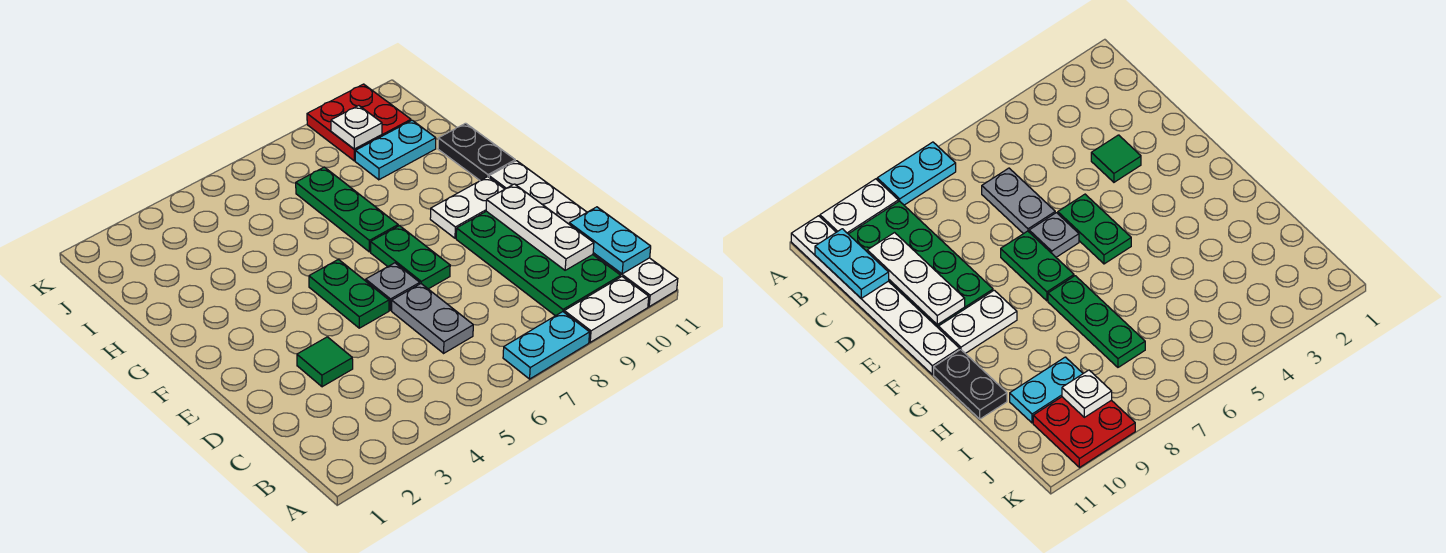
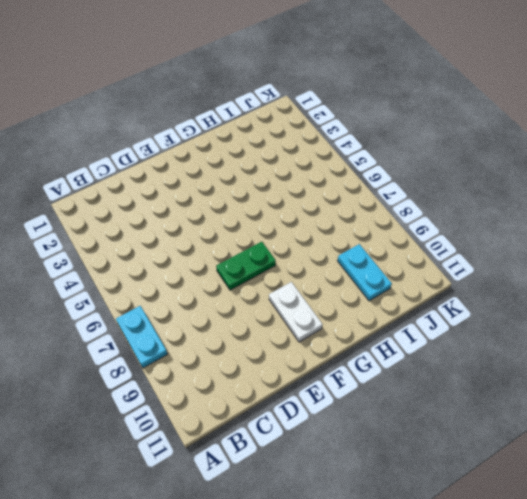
none -> white plate A9:A10 level 1
none -> white plate A11:F11 level 1
none -> green plate B9:E10 level 1

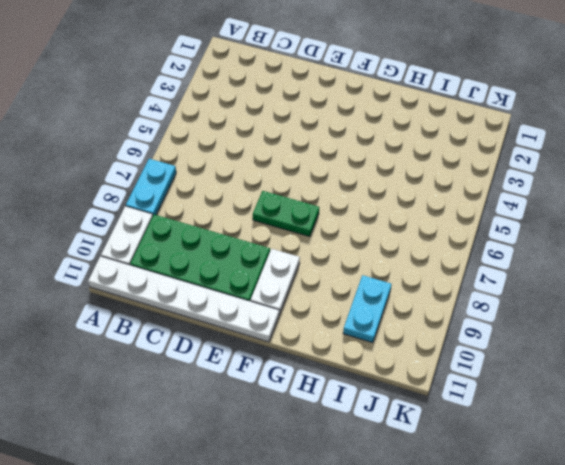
none -> grey plate C6:D6 level 1
none -> green tile D3 level 1
none -> green plate E5:F5 level 1

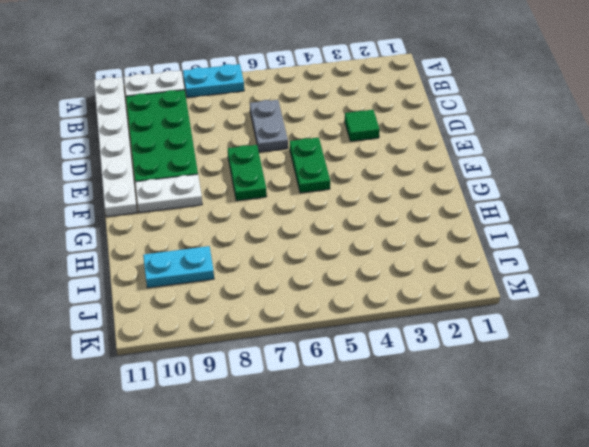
none -> grey plate E6 level 1
none -> green plate G7:I7 level 1
none -> black plate G11:H11 level 1

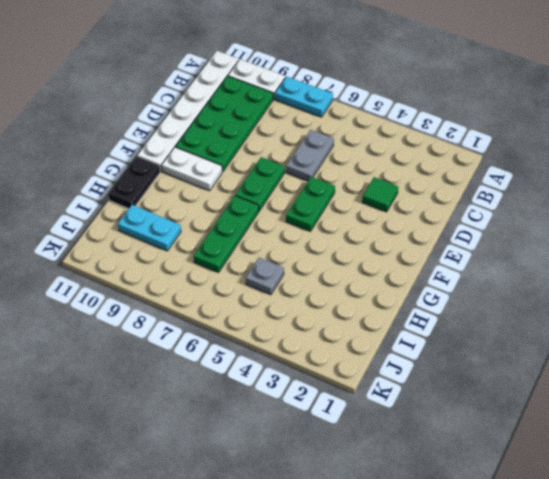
grey plate I5 level 1 -> grey plate E6 level 1
none -> red plate J9:K10 level 1
none -> cyan plate B11:C11 level 2
none -> white plate C10:E10 level 2

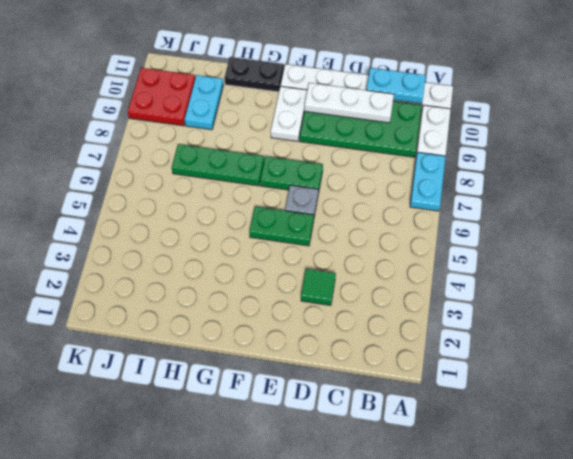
none -> grey plate C6:D6 level 1
none -> white plate J9 level 2

